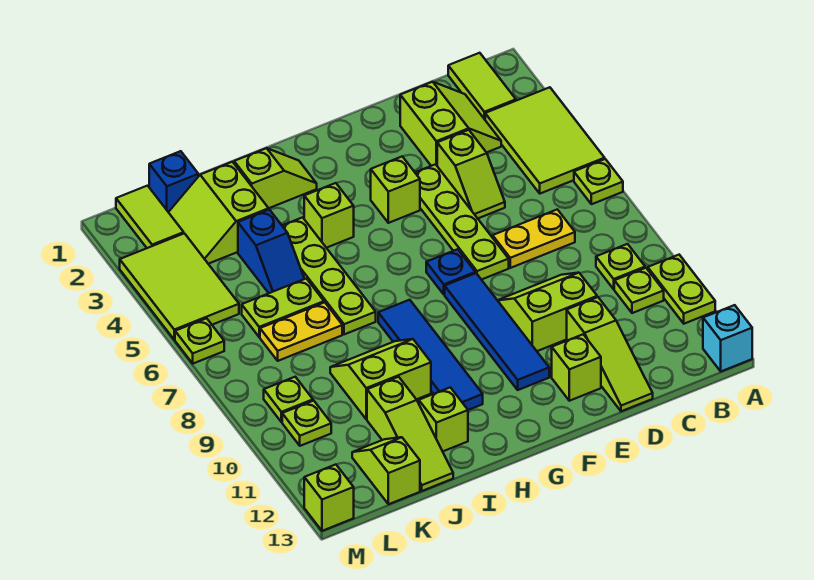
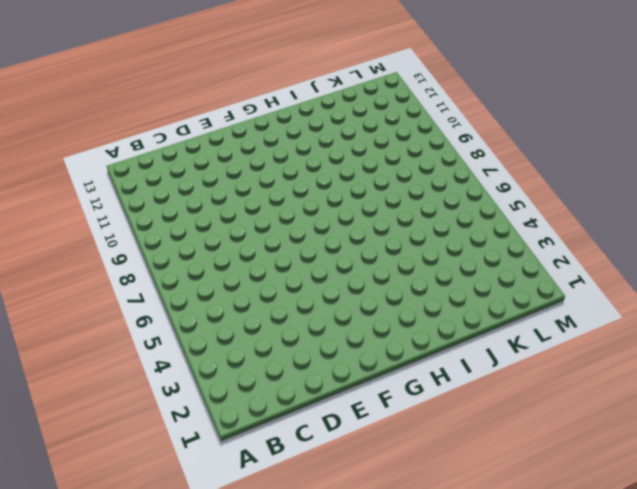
none -> lime tile A3:B5 level 1
none -> lime plate A6 level 1
none -> lime plate A10:A11 level 1
none -> cyan brick A13 level 1

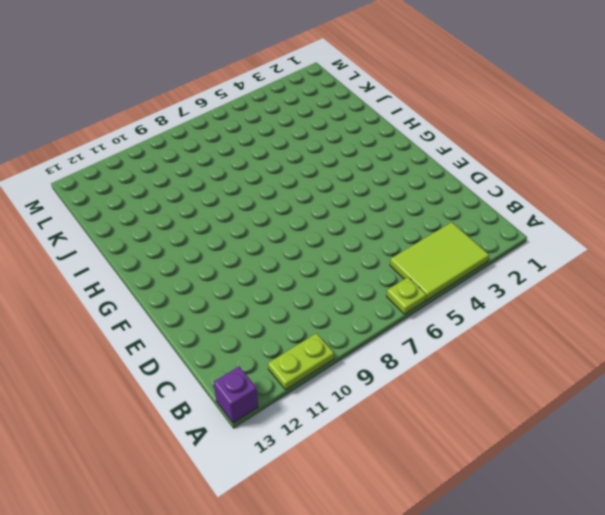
purple brick A13 level 1 -> cyan brick A13 level 1
none -> lime tile B1:B2 level 1
none -> lime plate B9 level 1
none -> lime plate B10 level 1
none -> lime slope C2:D3 level 1 top D

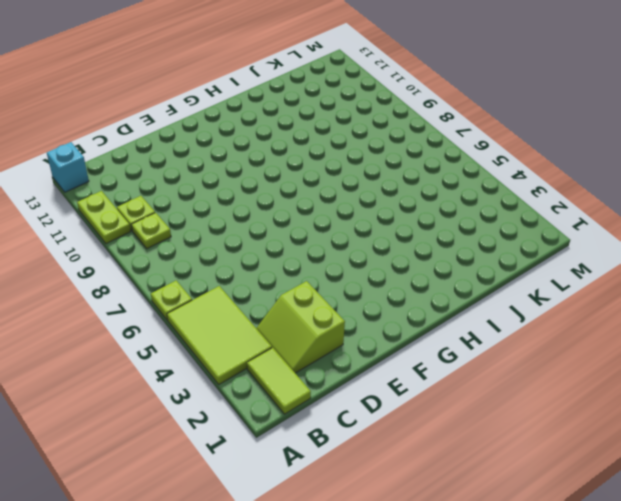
none -> yellow plate C7:D7 level 1
none -> lime slope D4:D5 level 1 top 4
none -> lime slope D9:E10 level 1 top 10
none -> lime slope D11:D13 level 1 top 11

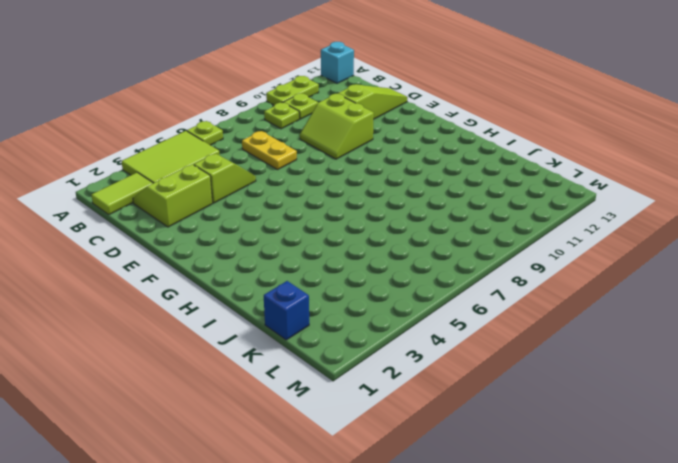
none -> lime plate E4:E7 level 1
none -> lime brick E12 level 1
none -> lime brick F4 level 1
none -> blue plate F7 level 1

